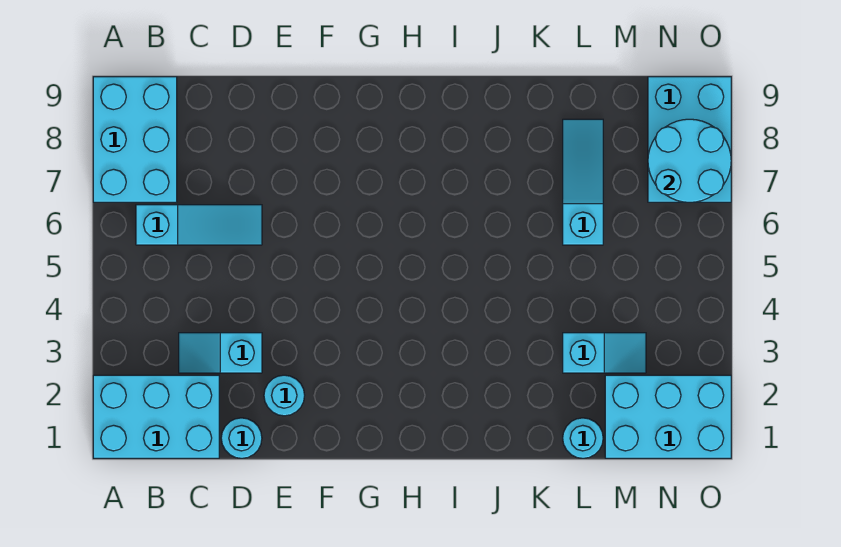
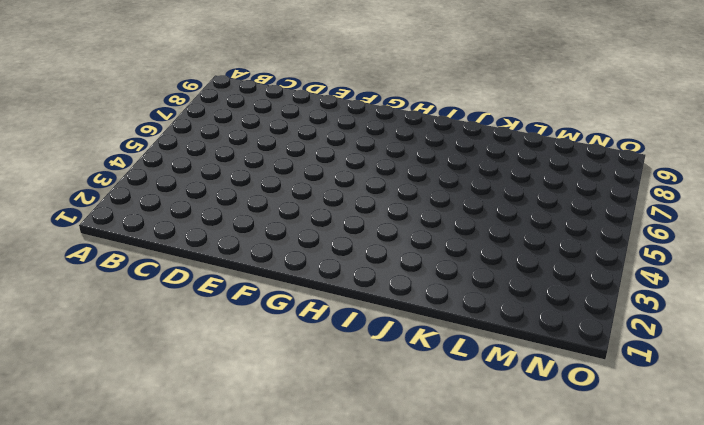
none -> cyan brick A1:C2 level 1
none -> cyan brick A7:B9 level 1
none -> cyan slope B6:D6 level 1 top B

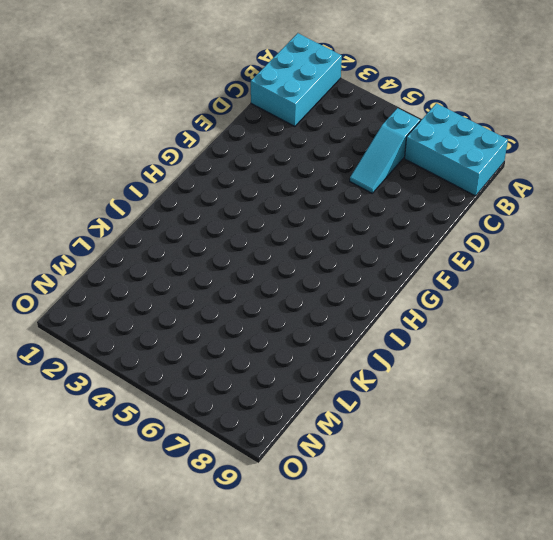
none -> cyan slope C3:D3 level 1 top D
none -> cyan round brick D1 level 1
none -> cyan round brick E2 level 1

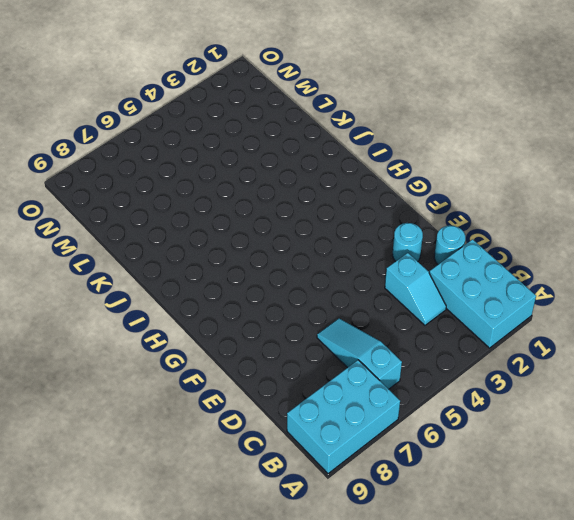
none -> cyan round brick L1 level 1
none -> cyan slope L3:M3 level 1 top L
none -> cyan slope L6:L8 level 1 top 6

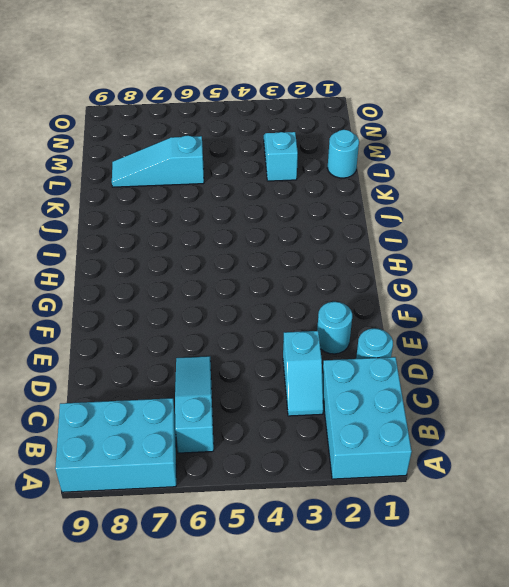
none -> cyan brick M1:O2 level 1
none -> cyan brick N7:O9 level 1
none -> cyan round brick N7:O8 level 2

